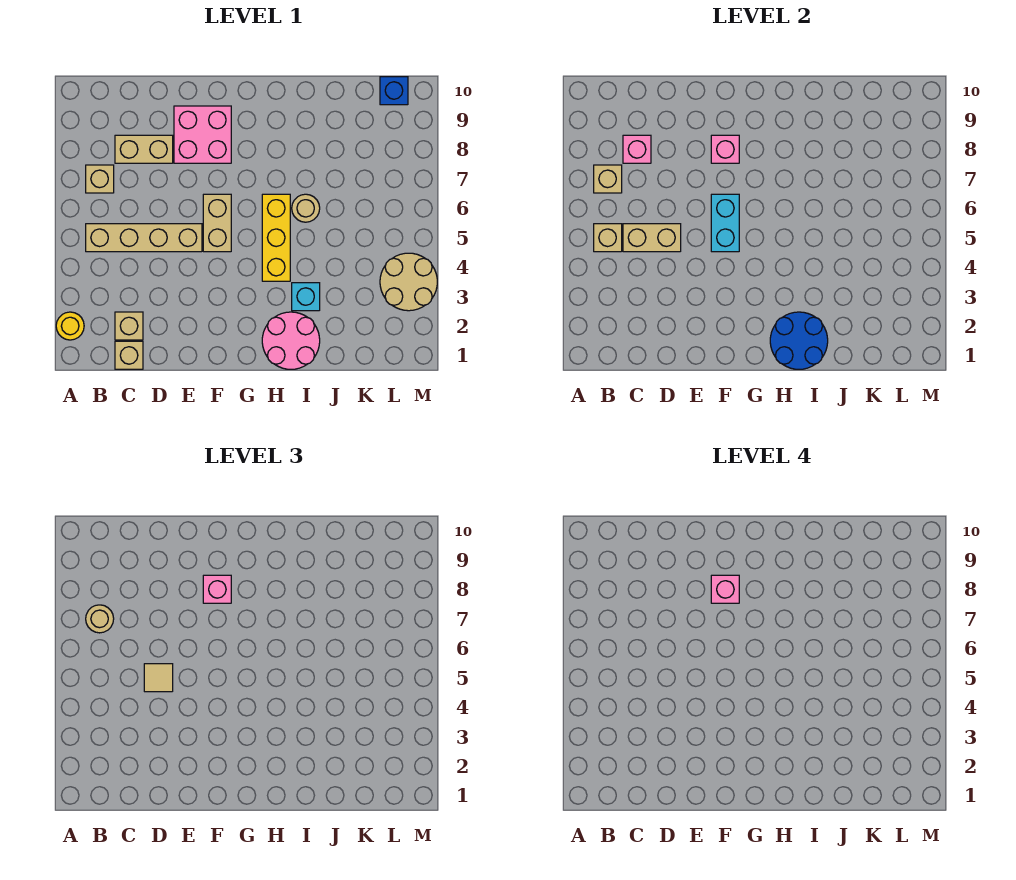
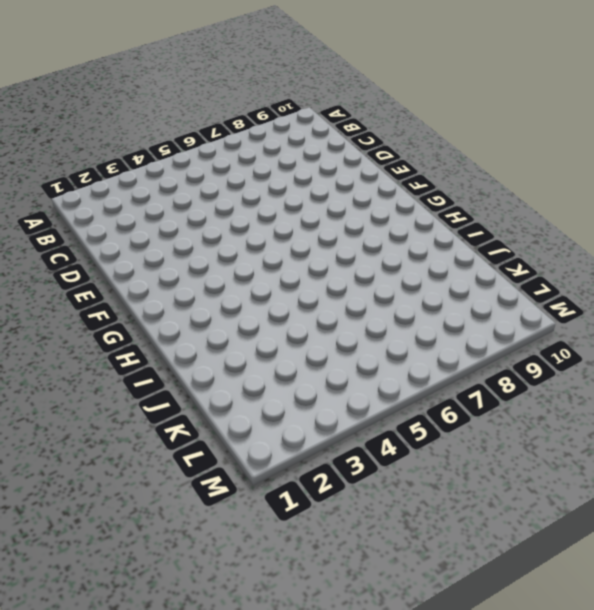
none -> yellow round brick A2 level 1
none -> tan brick B5:E5 level 1
none -> tan brick B7 level 1

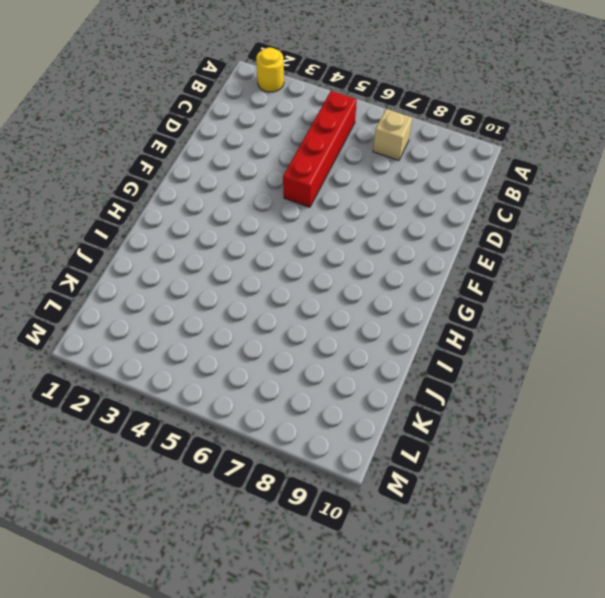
red brick B5:E5 level 1 -> tan brick B5:E5 level 1
none -> tan brick C1 level 1
none -> tan brick C2 level 1
none -> tan brick C8:D8 level 1

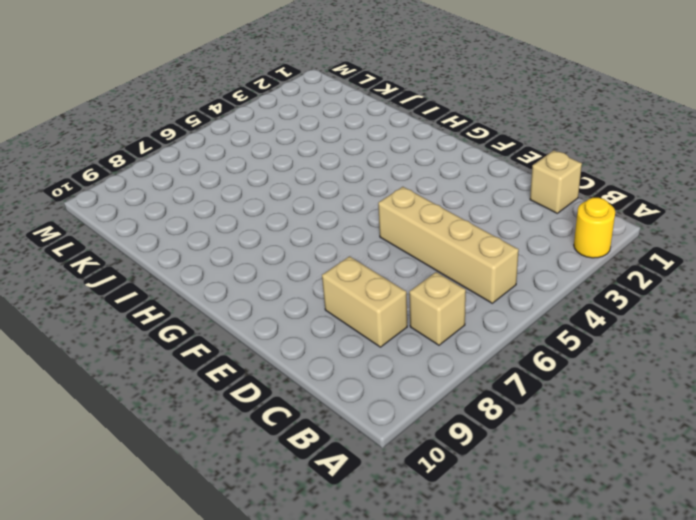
none -> tan brick C2 level 1
none -> pink brick E8:F9 level 1
none -> tan brick F5:F6 level 1

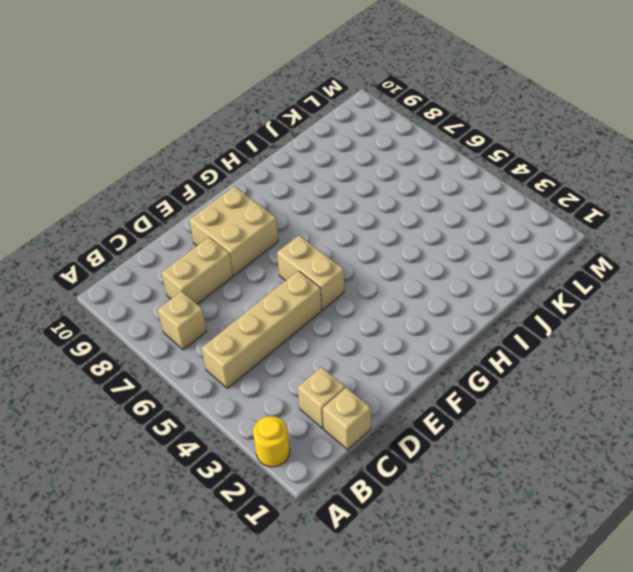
tan brick E8:F9 level 1 -> pink brick E8:F9 level 1
none -> pink round brick H1:I2 level 1
none -> yellow brick H4:H6 level 1
none -> cyan brick I3 level 1

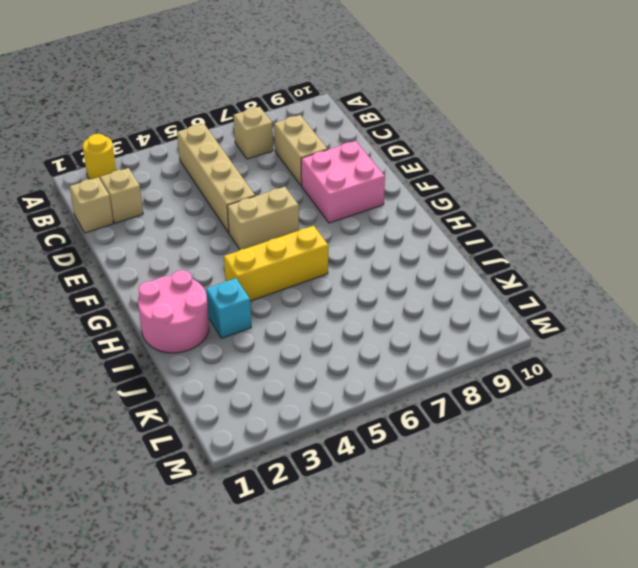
none -> tan round brick I6 level 1
none -> tan round brick L3:M4 level 1
none -> blue brick L10 level 1

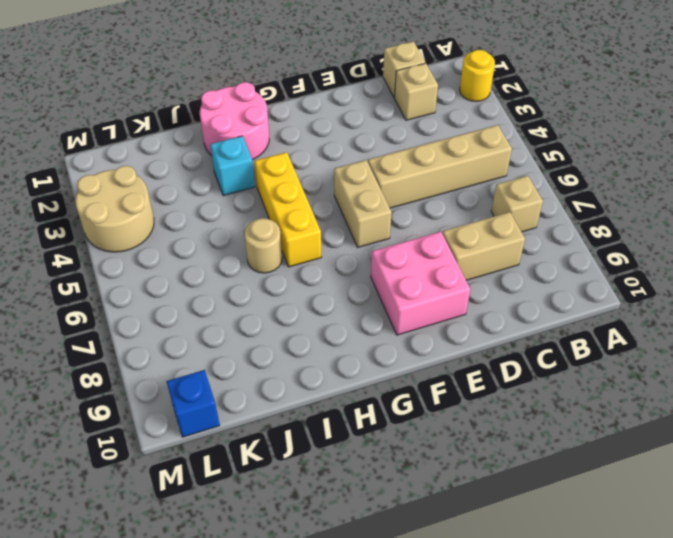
none -> tan brick B5 level 2
none -> tan brick B7 level 2
none -> tan brick C5:D5 level 2

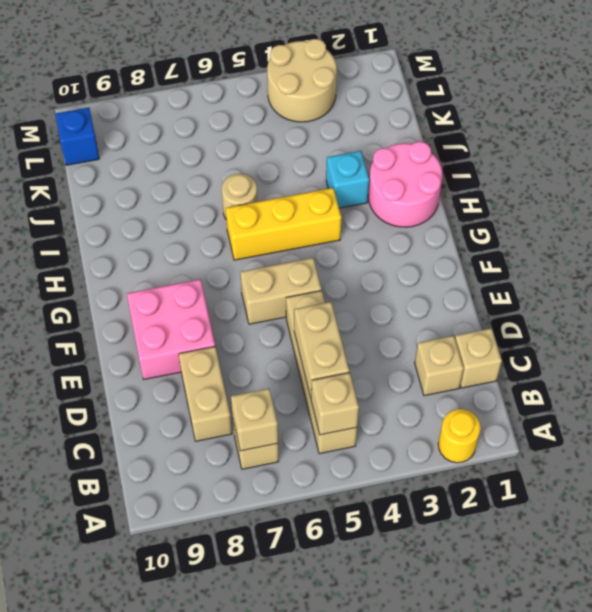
none -> pink brick C8 level 2
none -> cyan brick F5:F6 level 2
none -> pink brick F8 level 2

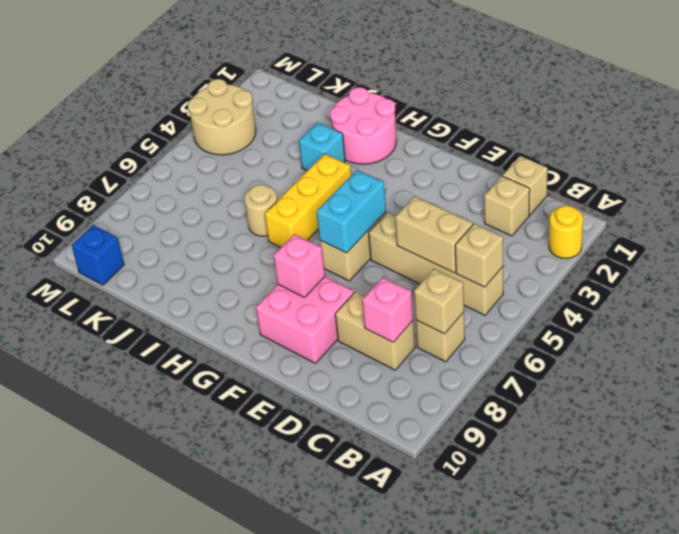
none -> blue round brick H1:I2 level 2
none -> tan round brick B7 level 3
none -> tan tile D5 level 3

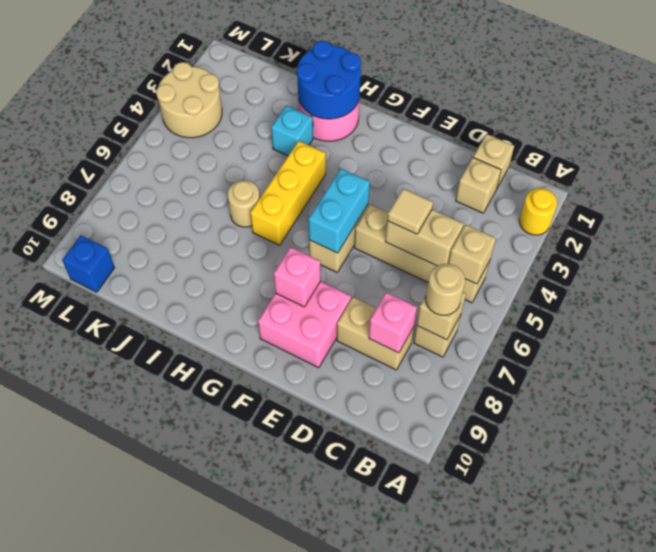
none -> pink brick F8 level 3
none -> pink brick F8 level 4

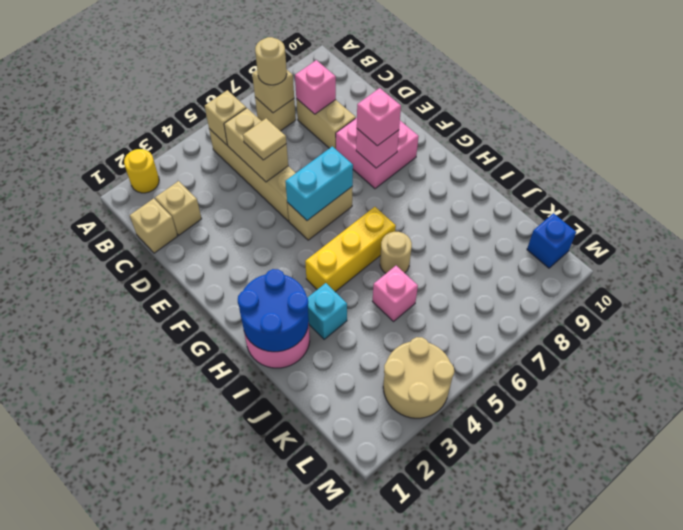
pink brick J5 level 1 -> pink brick F8 level 4

